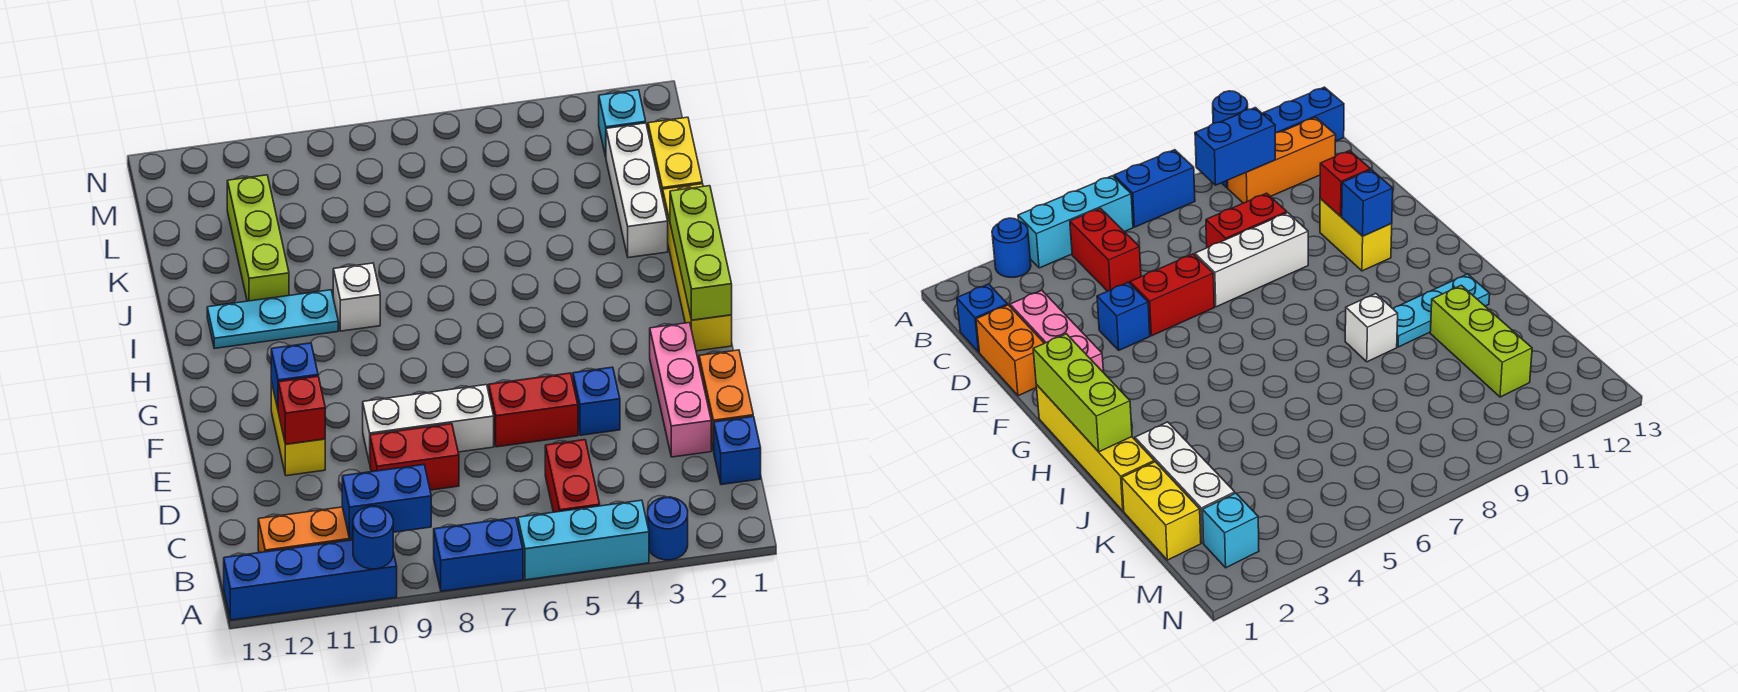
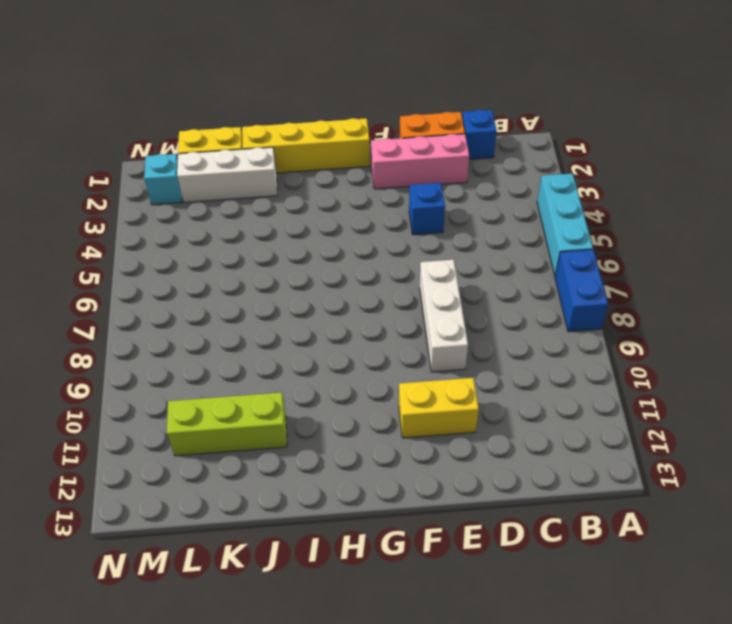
none -> blue round brick A3 level 1
none -> blue brick A10:A13 level 1
none -> red brick B5:C5 level 1

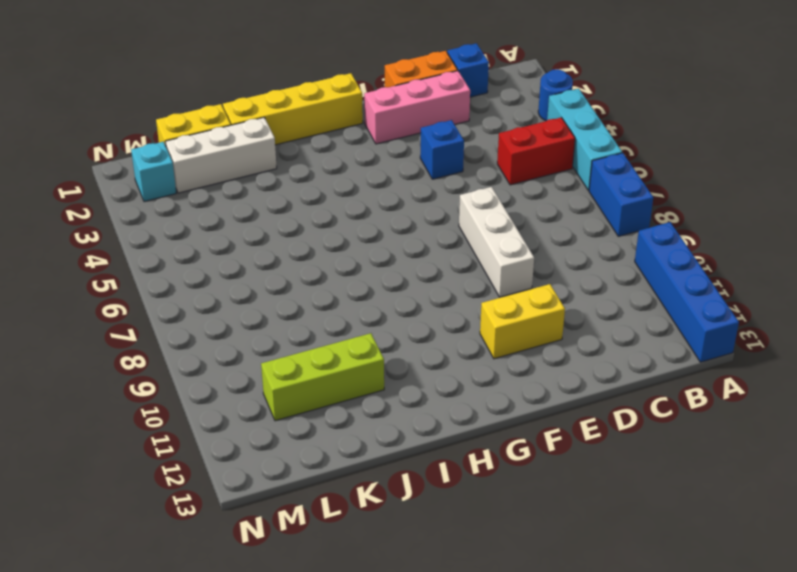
none -> orange brick B10:B12 level 1
none -> red brick D8:D9 level 1
none -> red brick E5:E6 level 1

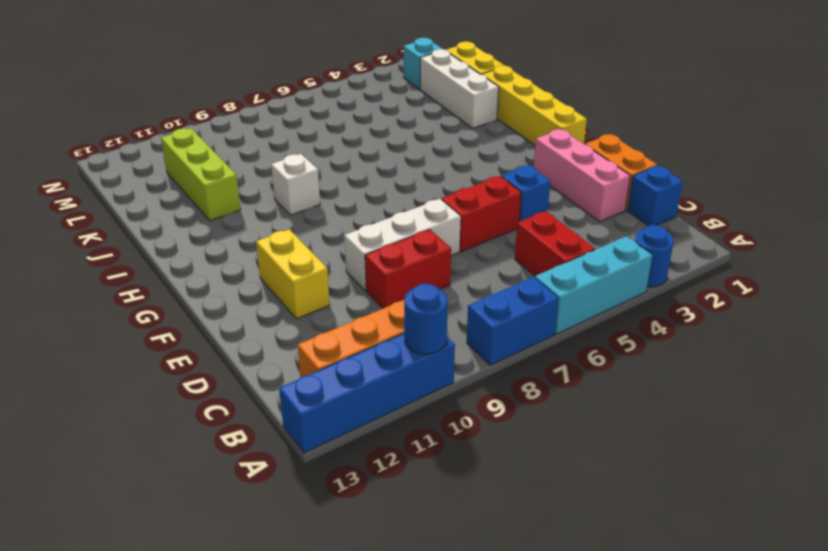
none -> cyan plate I10:I12 level 1
none -> blue brick B9:B10 level 2
none -> red brick E11 level 2

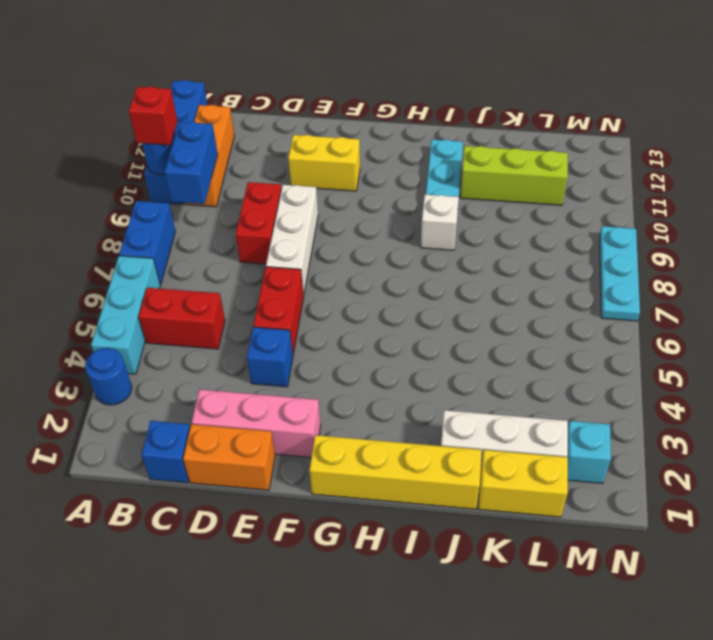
red brick A10 level 3 -> red brick E11 level 2
cyan plate N7:N9 level 1 -> none
none -> blue brick F11 level 2
none -> lime brick G1:I1 level 2

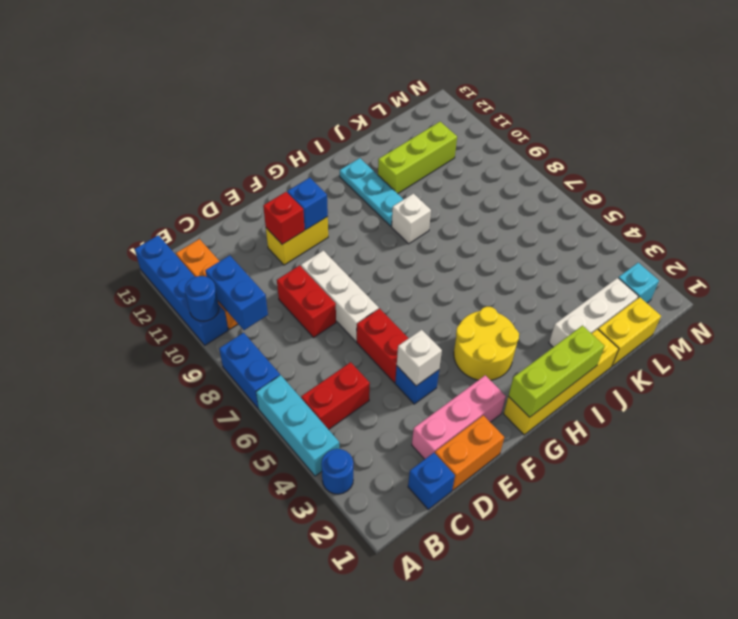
white brick E4 level 2 -> none
yellow round brick G3:H4 level 1 -> none

